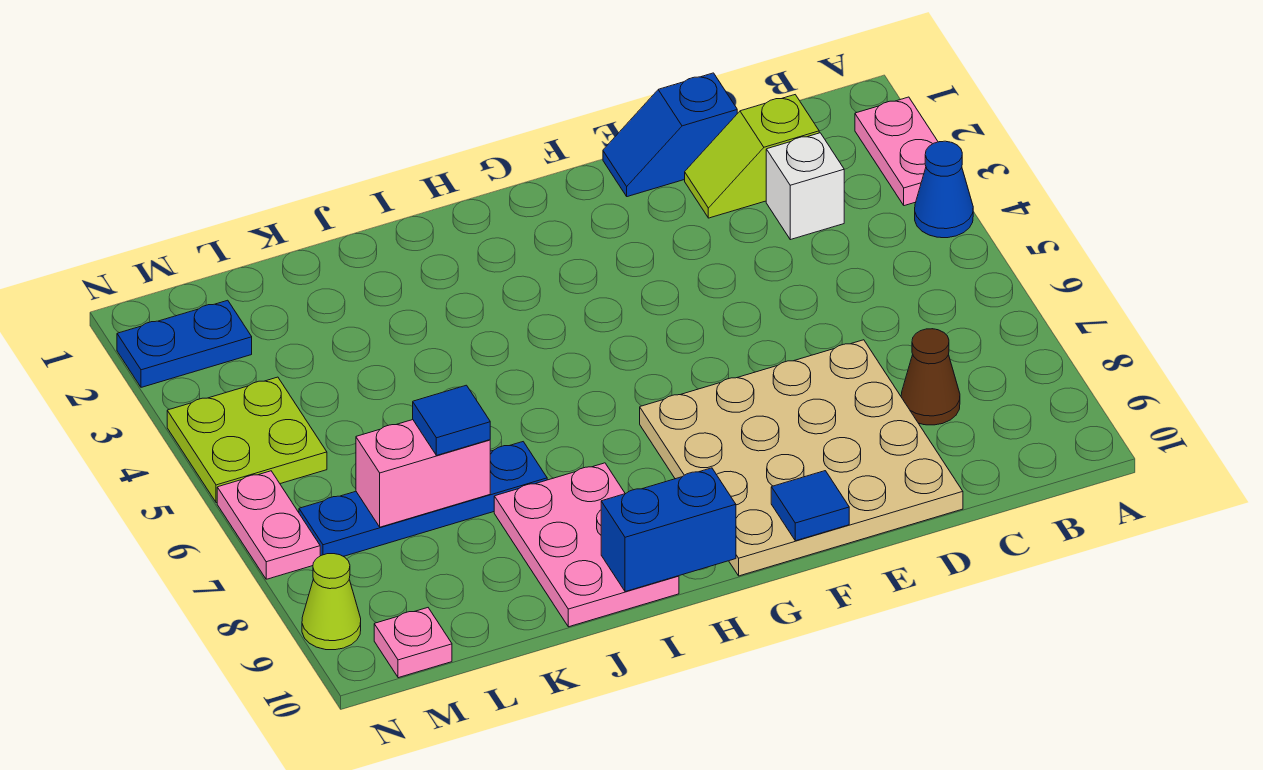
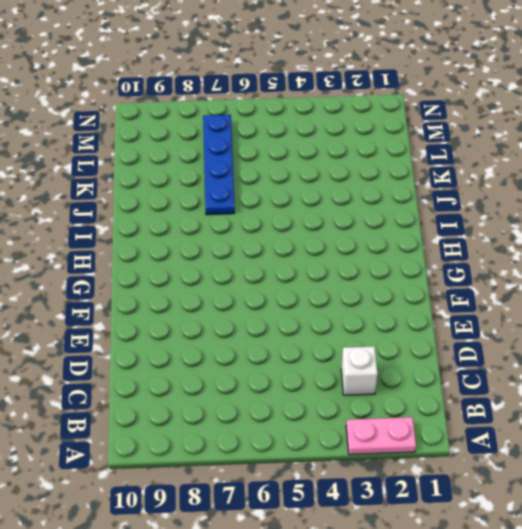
none -> blue cone A4 level 1
none -> lime slope C2:D2 level 1 top C
none -> brown cone C8 level 1

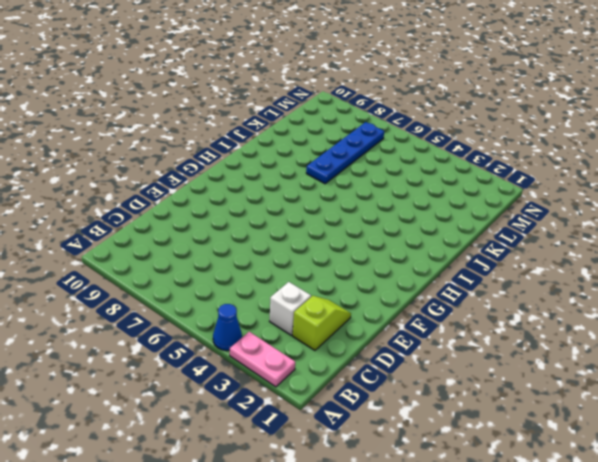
none -> brown cone C8 level 1
none -> blue slope D1:E1 level 1 top D
none -> tan plate D7:G10 level 1

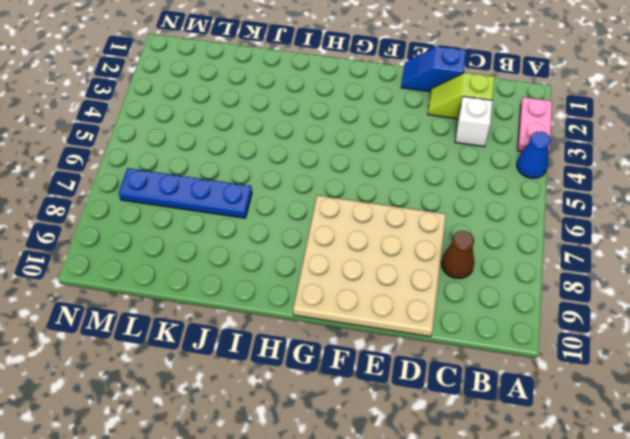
none -> pink plate I8:J10 level 1
none -> blue plate M2:N2 level 1
none -> lime plate M4:N5 level 1

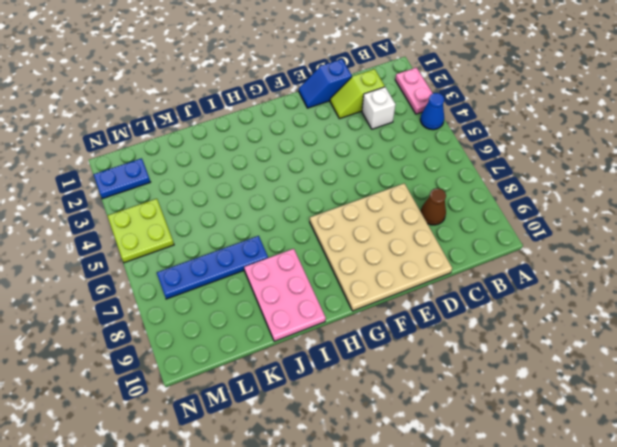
none -> pink plate M10 level 1
none -> pink plate N6:N7 level 1
none -> lime cone N9 level 1

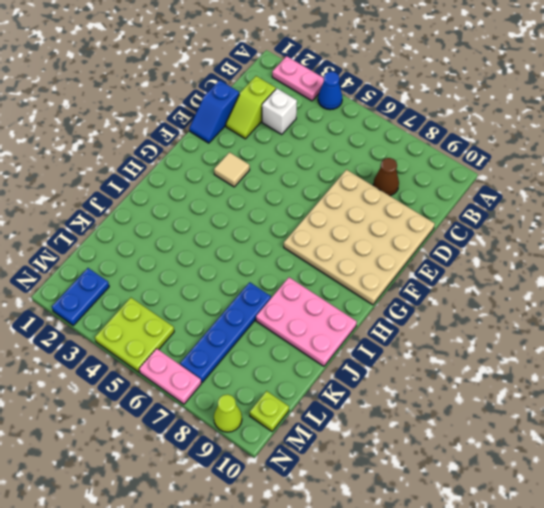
tan tile F3 level 1 -> none
lime plate M10 level 1 -> pink plate M10 level 1
none -> blue tile F10 level 2
none -> blue brick H10:I10 level 2
none -> pink brick K7:L7 level 2

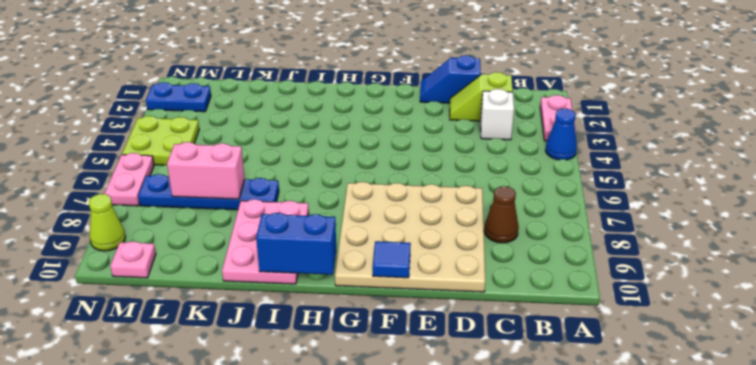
none -> blue tile K7 level 3

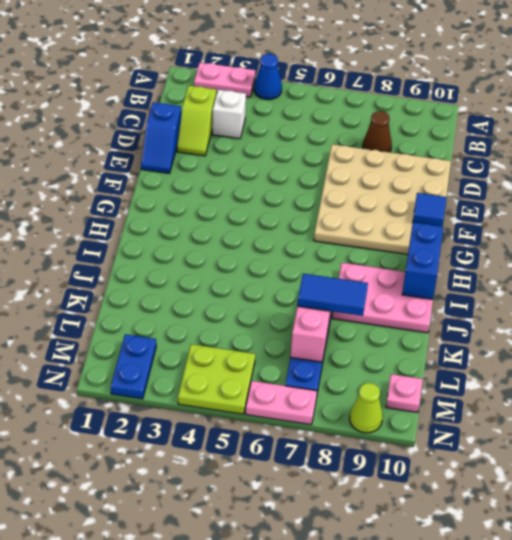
blue tile K7:K8 level 3 -> blue tile K7 level 3

